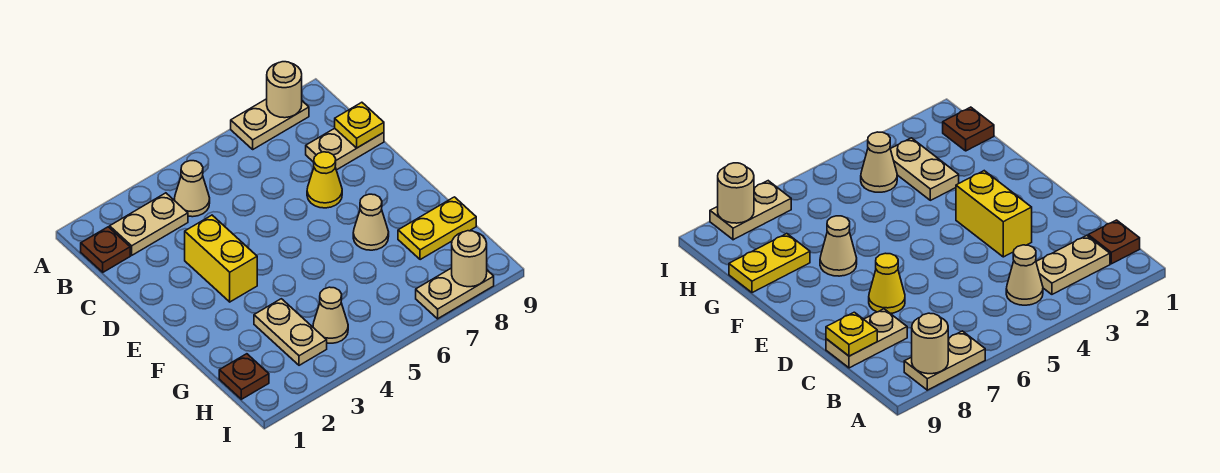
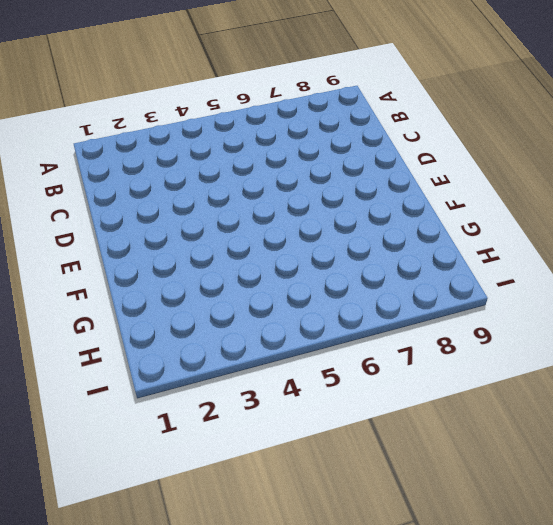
none -> tan plate A7:A8 level 1
none -> brown plate B1 level 1
none -> tan plate B2:B3 level 1

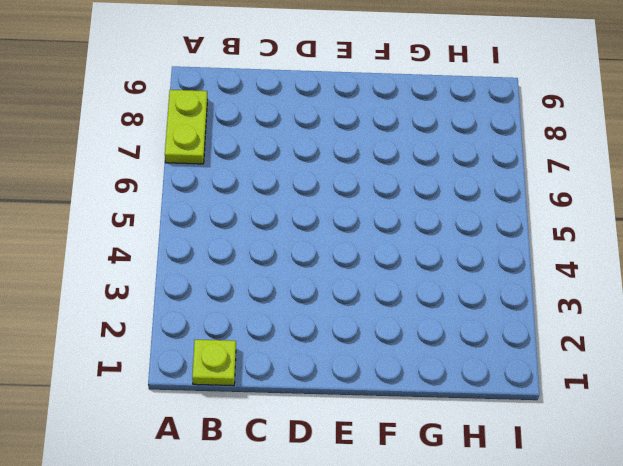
lime plate A7:A8 level 1 -> tan plate A7:A8 level 1
lime plate B1 level 1 -> brown plate B1 level 1
none -> tan plate B2:B3 level 1
none -> tan cone B4 level 1
none -> tan plate C8:C9 level 1

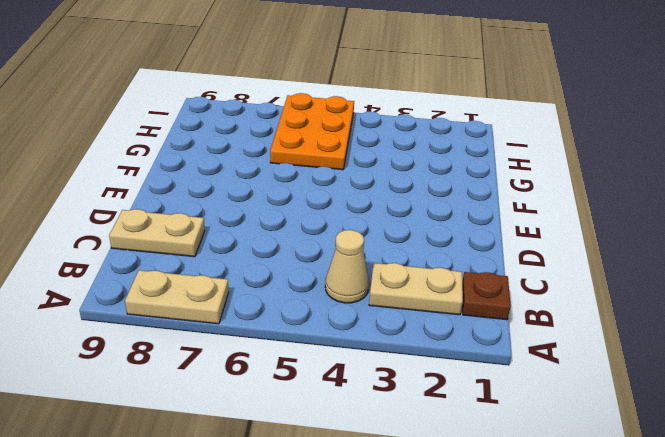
orange plate G5:I6 level 1 -> none
none -> yellow brick D3:E3 level 1
none -> yellow cone D7 level 1
none -> tan cone F7 level 1

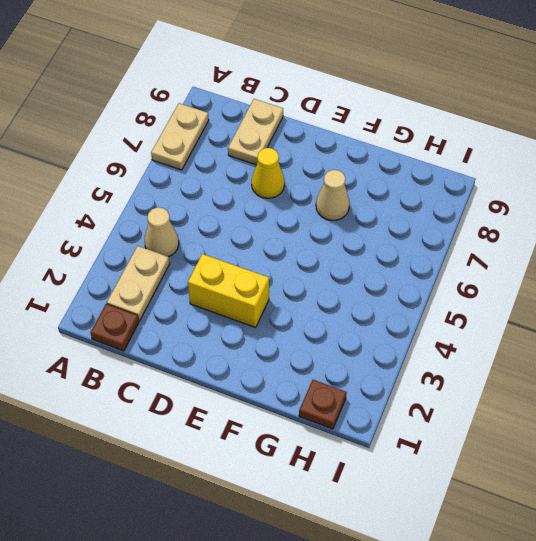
none -> tan plate G3:H3 level 1
none -> yellow plate G8:G9 level 1
none -> tan cone H4 level 1

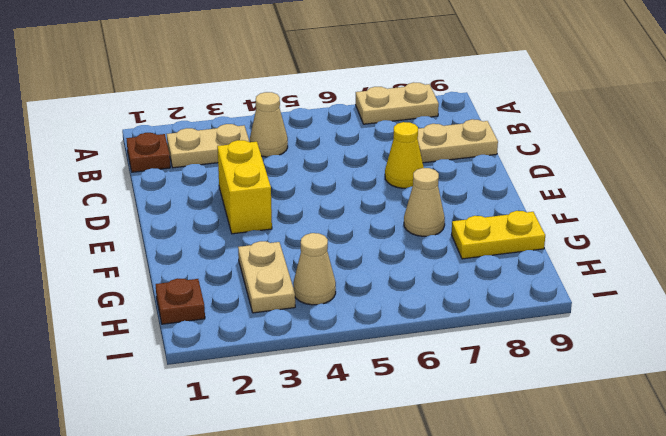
none -> tan plate I7:I8 level 1
none -> tan round brick A8 level 2
none -> yellow plate C9 level 2

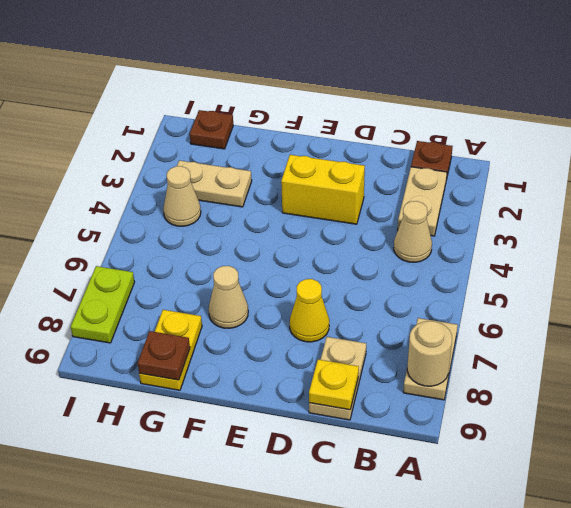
brown plate G9 level 2 -> none
lime plate I7:I8 level 1 -> tan plate I7:I8 level 1
none -> tan round brick I8 level 2

